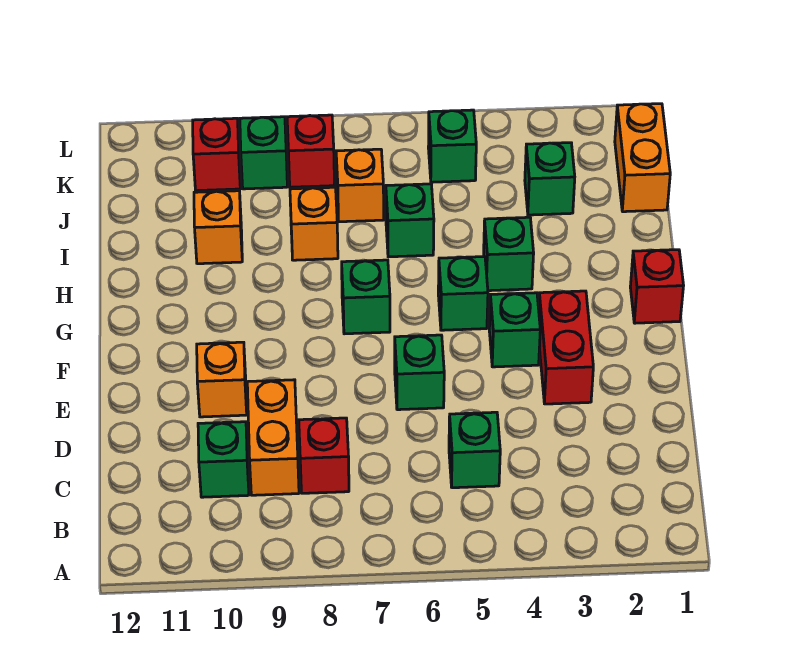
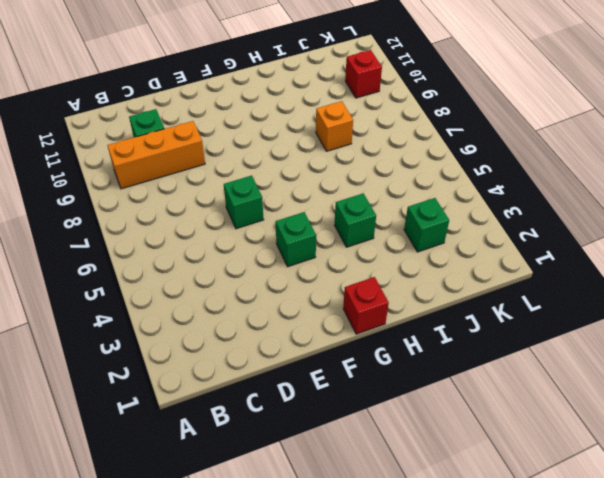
orange brick B9:D9 level 1 -> orange brick C9:D9 level 1
none -> green brick C5 level 1
none -> red brick C8 level 1
none -> red brick E3:F3 level 1

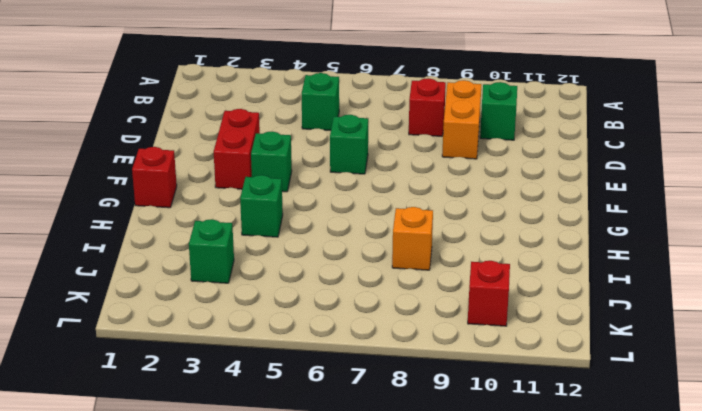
none -> orange brick E10 level 1
none -> green brick G5 level 1
none -> green brick G7 level 1

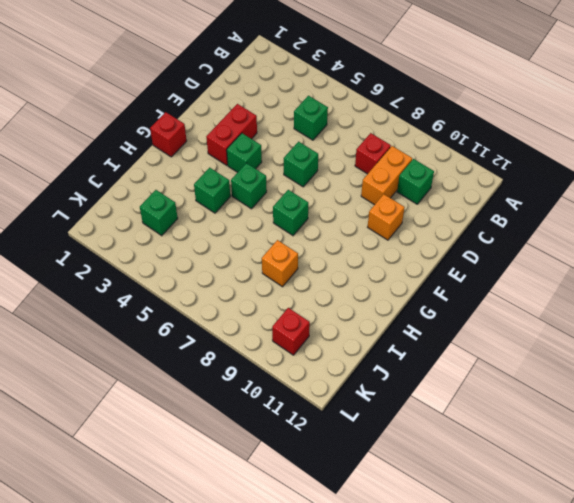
none -> green brick I6 level 1
none -> orange brick I10 level 1
none -> orange brick J1:K1 level 1

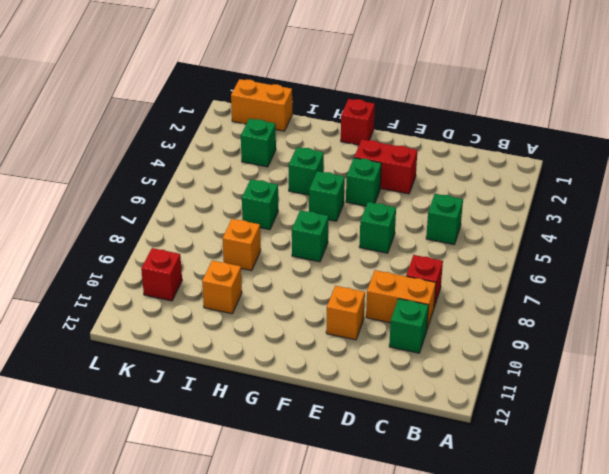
none -> orange brick J7 level 1
none -> green brick K5 level 1
none -> red brick K8 level 1

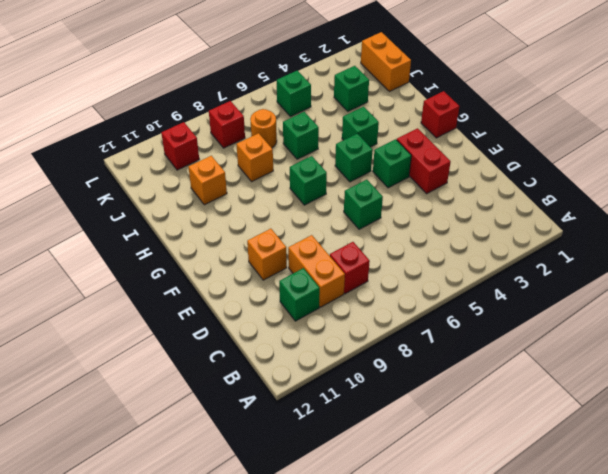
orange round brick J7 level 1 -> orange brick J7 level 1
none -> green brick C5 level 1
none -> green brick K9 level 1

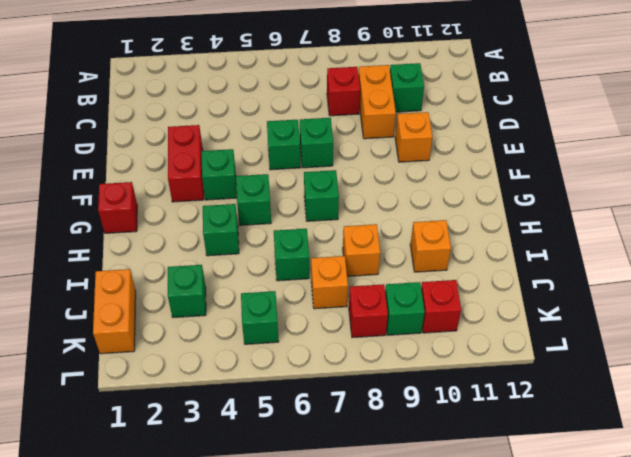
green brick E7 level 1 -> green brick C5 level 1

